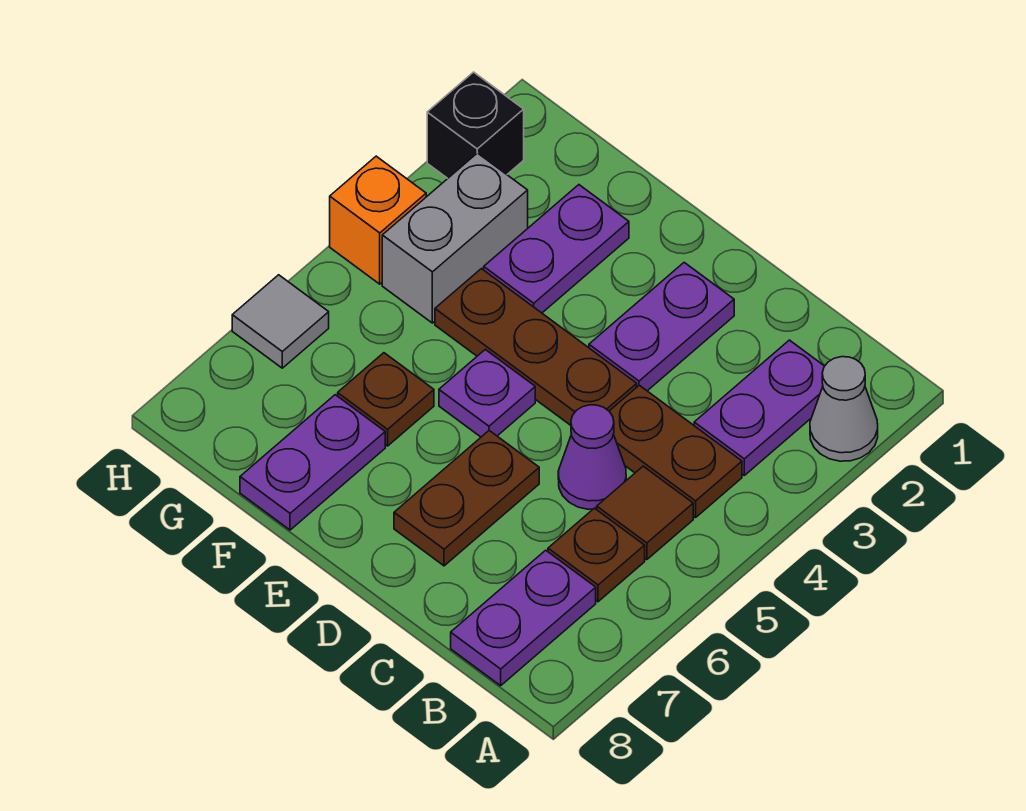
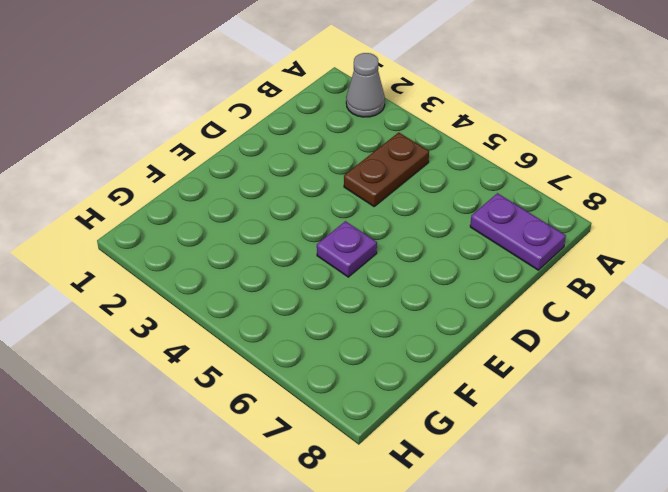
none -> purple plate B2:B3 level 1
none -> brown tile B5 level 1
none -> brown plate B6 level 1

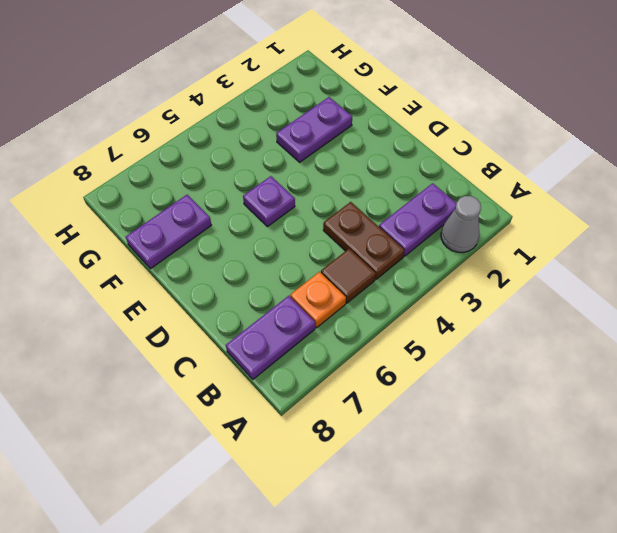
orange plate B6 level 1 -> brown plate B6 level 1
none -> purple cone C5 level 1
none -> purple plate D2:D3 level 1
none -> brown plate D4:F4 level 1

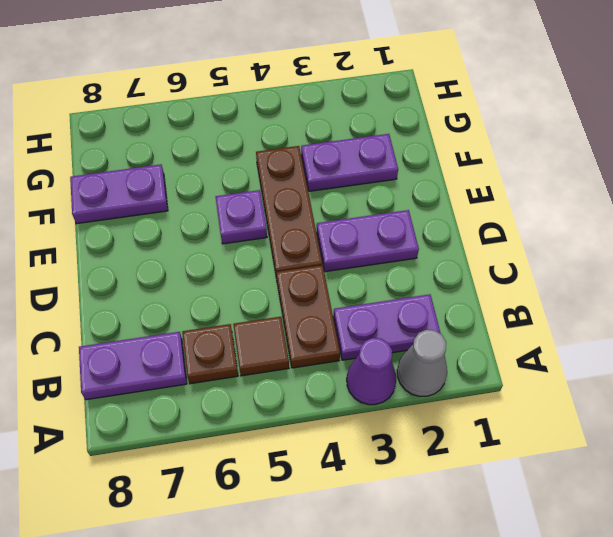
purple cone A3 level 1 -> purple cone C5 level 1
none -> brown plate D6:D7 level 1
none -> brown plate F6 level 1
none -> grey brick G3:G4 level 1

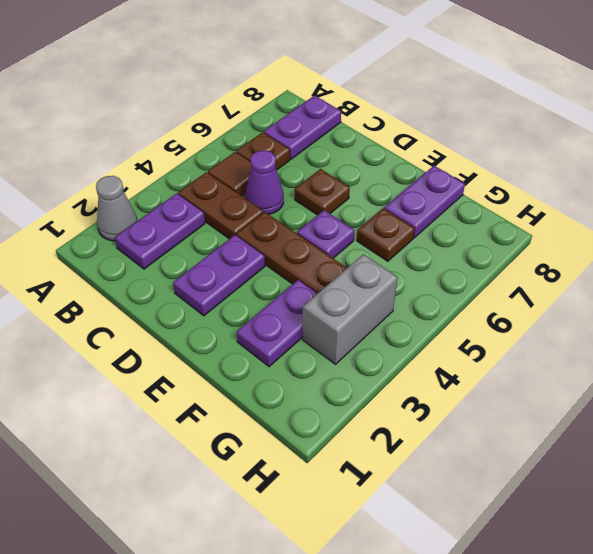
brown plate D6 level 1 -> brown plate D6:D7 level 1
none -> black brick H2 level 1
none -> orange brick H4 level 1
none -> grey tile H6 level 1

